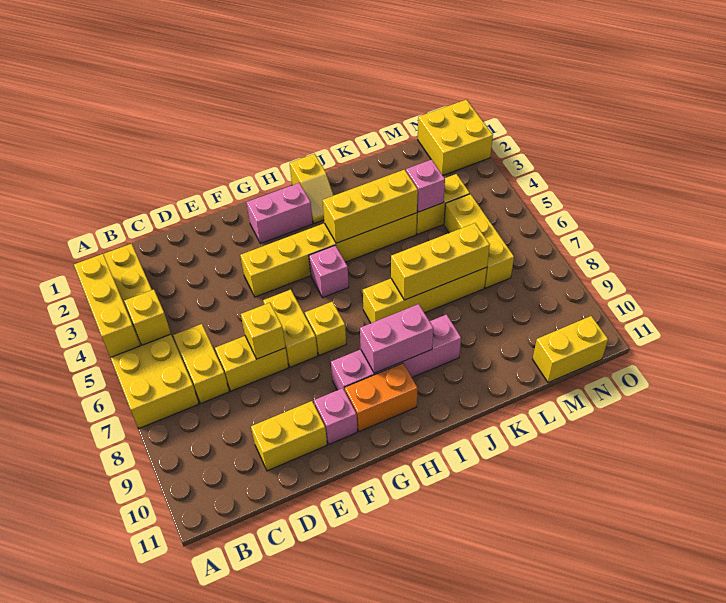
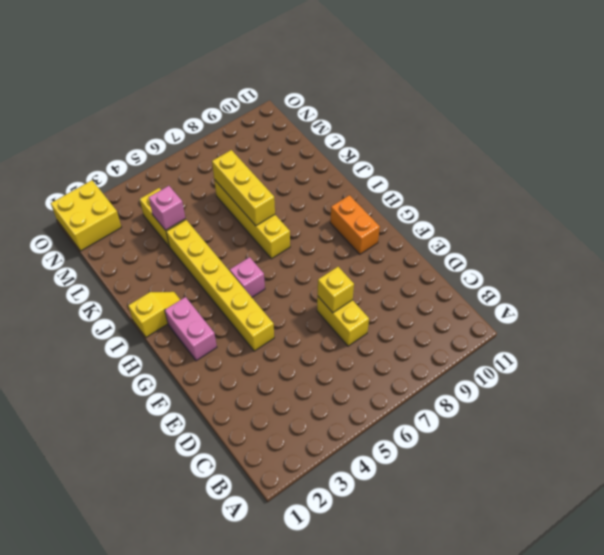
none -> yellow brick A2:B7 level 1
none -> yellow brick C6:C7 level 1
none -> yellow brick D10:E10 level 1

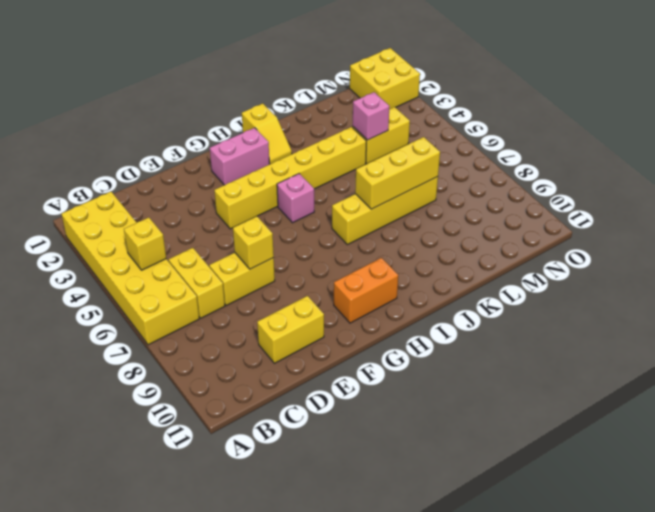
none -> yellow brick F6:F7 level 1
none -> pink brick F10 level 1
none -> yellow brick G7 level 1

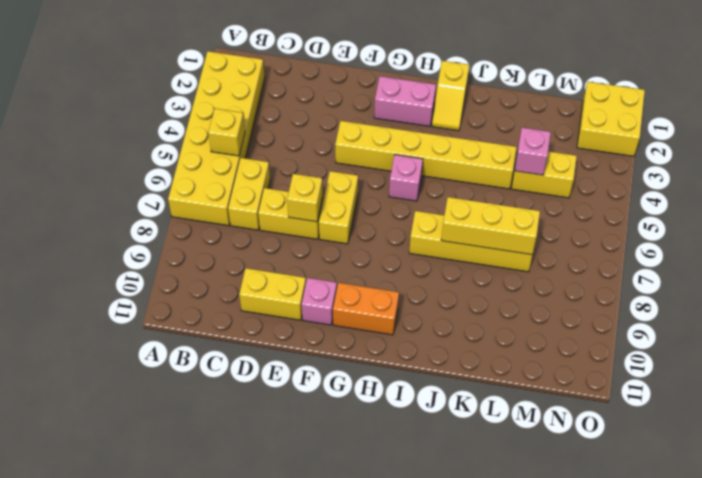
none -> yellow brick G7 level 1
none -> pink brick G9:J9 level 1
none -> yellow brick M5:M7 level 1

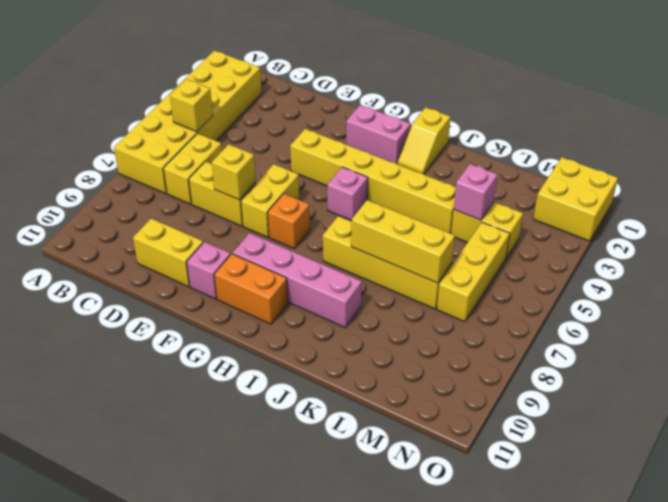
orange brick G7 level 1 -> yellow brick G7 level 1
none -> yellow brick M11:N11 level 1
none -> yellow brick A3:A5 level 2
none -> pink brick H9:I9 level 2

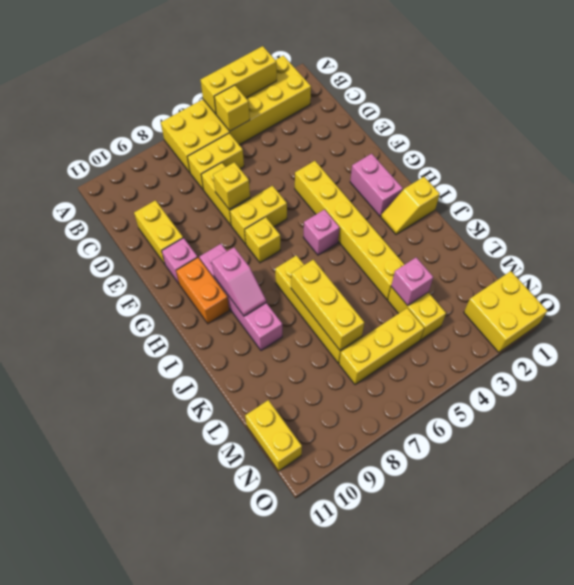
pink slope H9:I9 level 2 top H -> pink brick H9:I9 level 2
none -> yellow brick I4:K4 level 2

